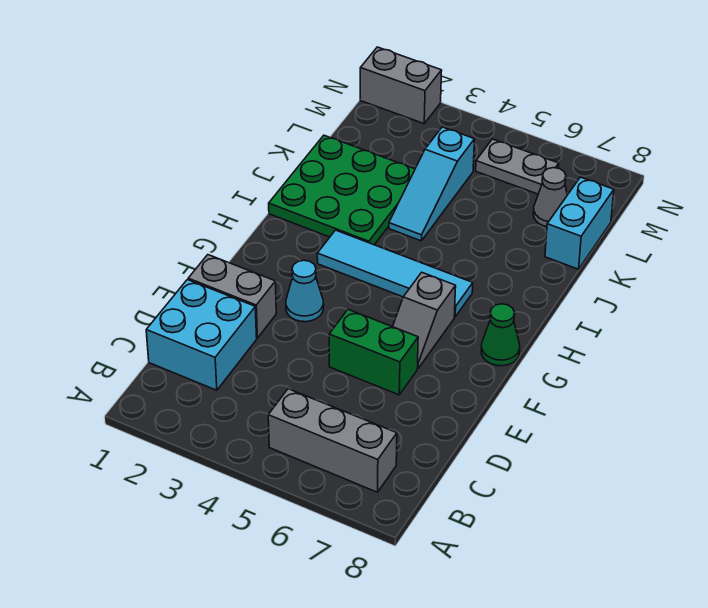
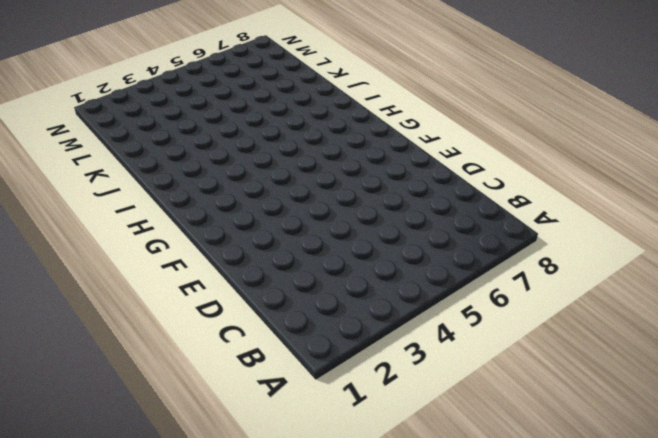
none -> grey brick B5:B7 level 1
none -> cyan brick C1:D2 level 1
none -> grey brick E1:E2 level 1

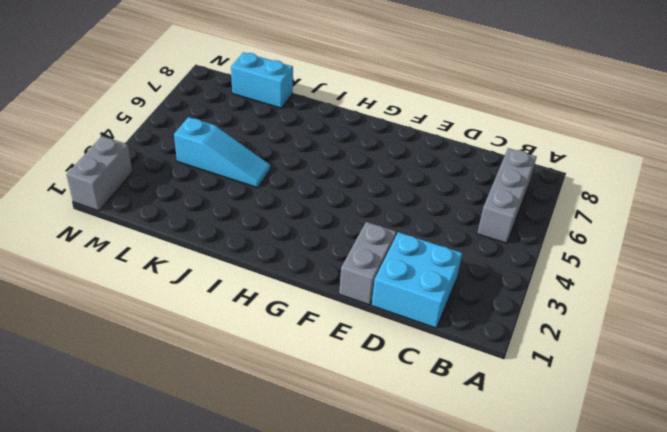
none -> green brick E5:E6 level 1
none -> cyan cone F3 level 1
none -> grey slope F6:G6 level 1 top G

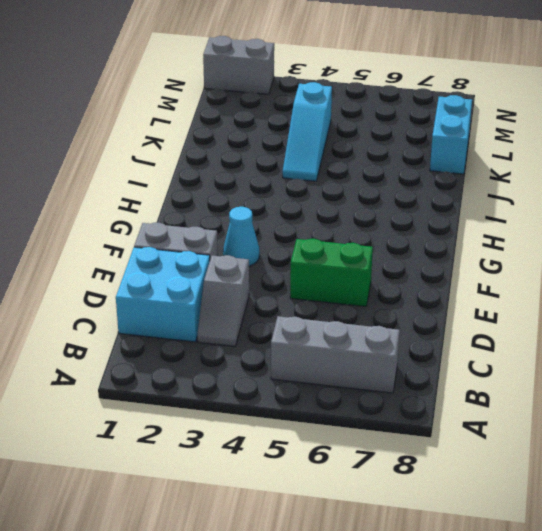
grey slope C3:D3 level 1 top D -> grey slope F6:G6 level 1 top G
none -> green cone G8 level 1
none -> cyan tile H3:H6 level 1
none -> green plate I1:K3 level 1

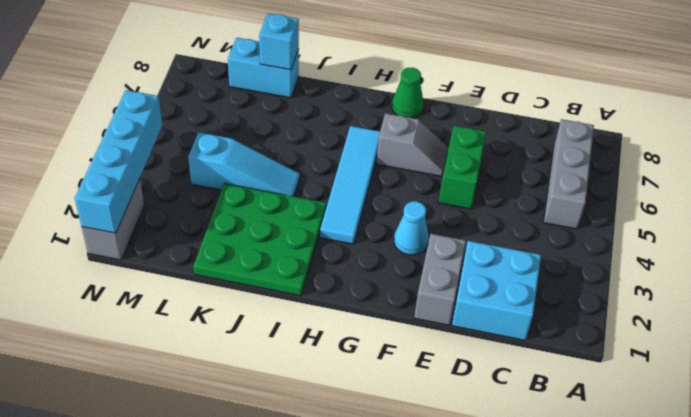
cyan brick K8 level 2 -> none
cyan brick N1:N4 level 2 -> none
none -> grey cone L7 level 1
none -> grey plate M5:M6 level 1

